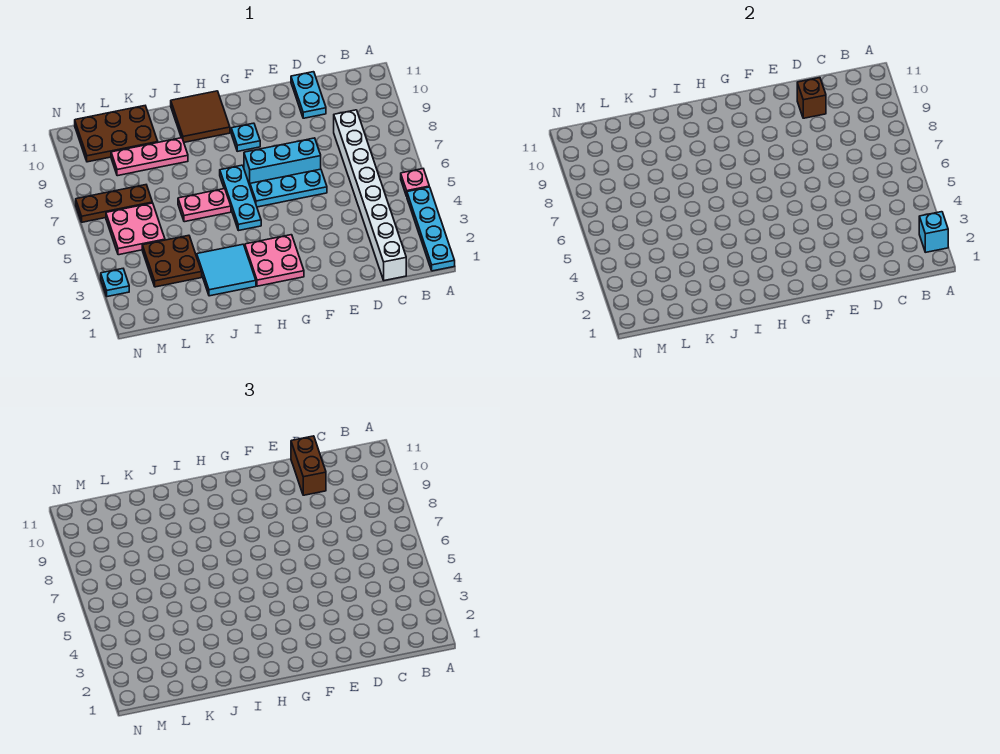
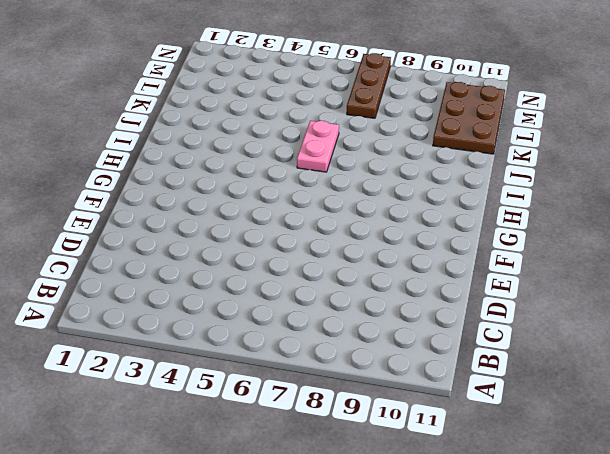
none -> cyan plate A1:A4 level 1
none -> pink plate A5 level 1
none -> white brick C1:C8 level 1

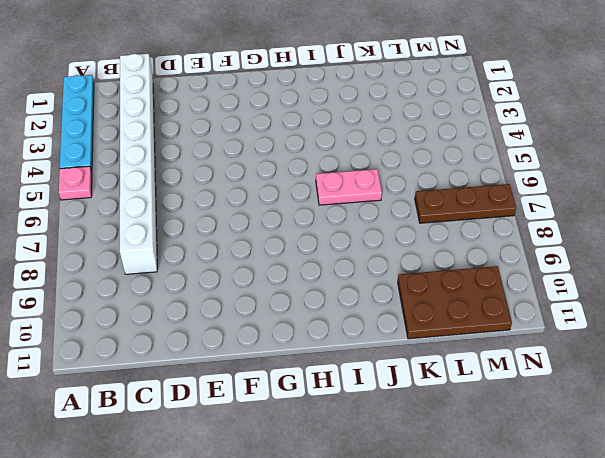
none -> cyan plate D10:D11 level 1
none -> cyan plate E6:G6 level 1
none -> cyan brick E7:G7 level 1

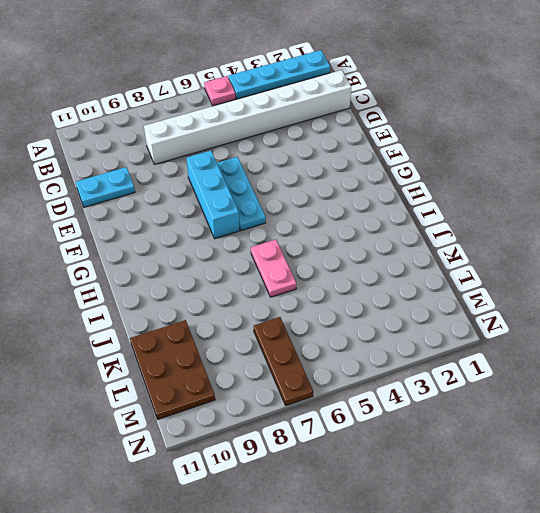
none -> pink plate G2:H3 level 1
none -> cyan plate G9 level 1
none -> cyan plate H5:H7 level 1

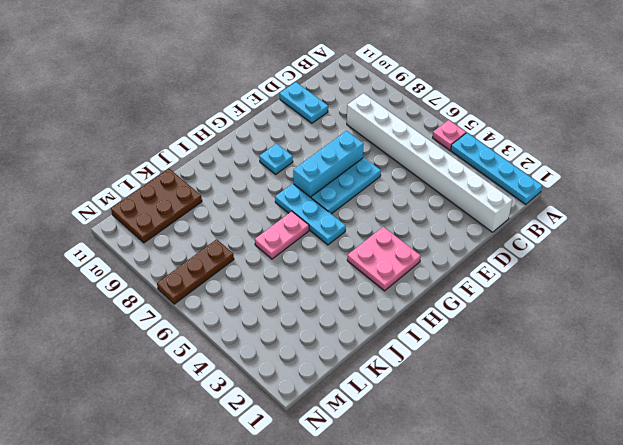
none -> brown tile H10:I11 level 1
none -> cyan tile I2:J3 level 1
none -> pink plate J9:L9 level 1

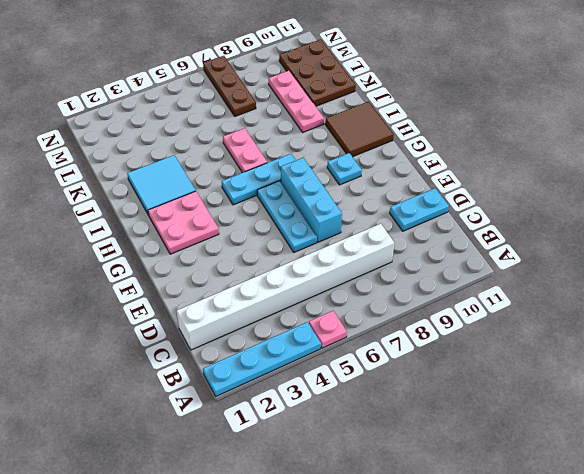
none -> brown plate K3:L4 level 1
none -> pink plate L5:M6 level 1
none -> cyan plate N3 level 1

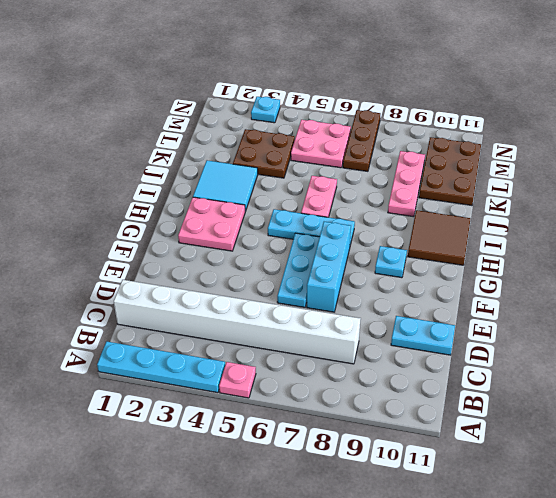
none -> cyan brick A2 level 2
none -> brown brick D10 level 2
none -> brown brick D10:D11 level 3

